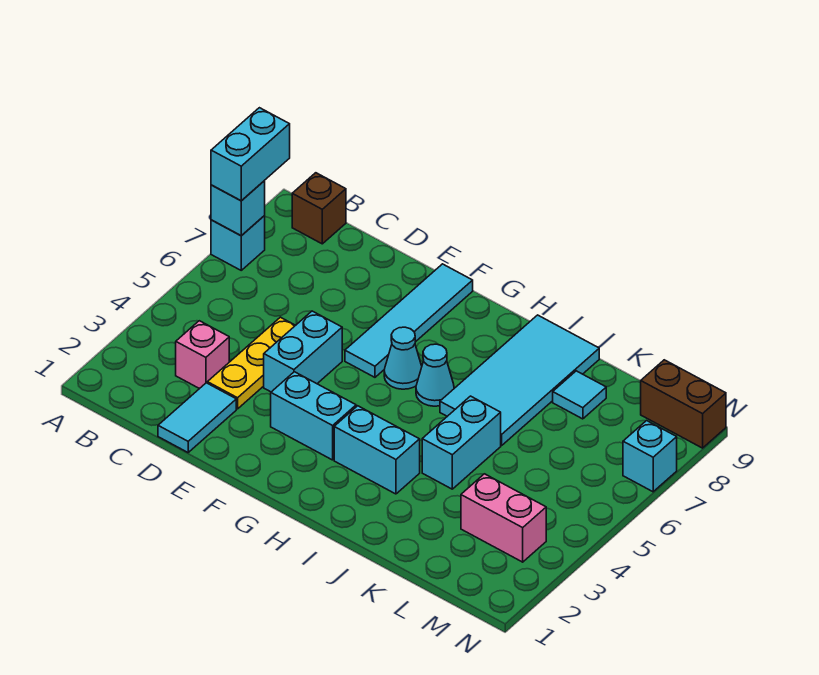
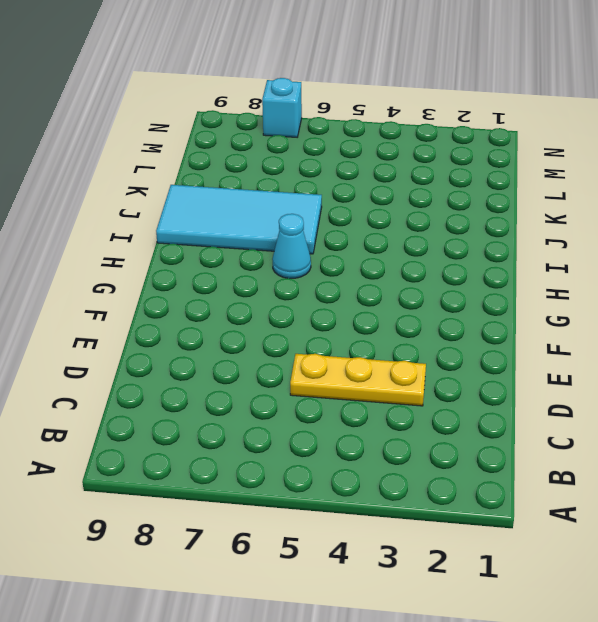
none -> cyan brick A7 level 1
none -> brown brick B9 level 1
none -> pink brick C3 level 1

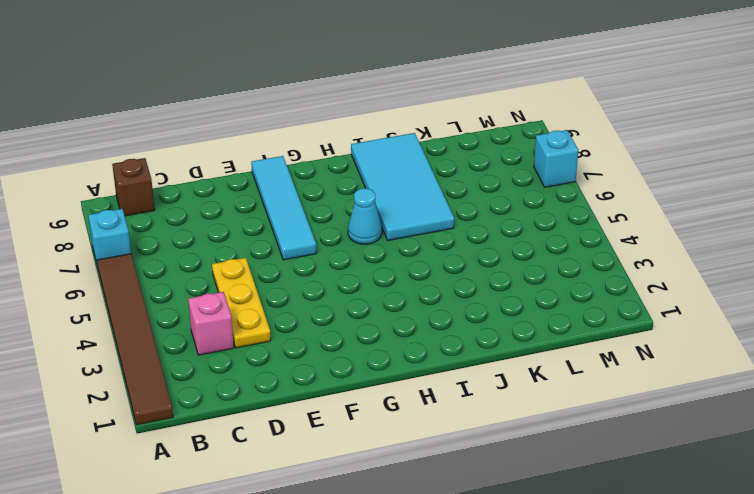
brown tile A1:A6 level 1 -> none
none -> cyan tile D1:D2 level 1
none -> cyan brick E4:E5 level 1
none -> cyan brick F3:G3 level 1

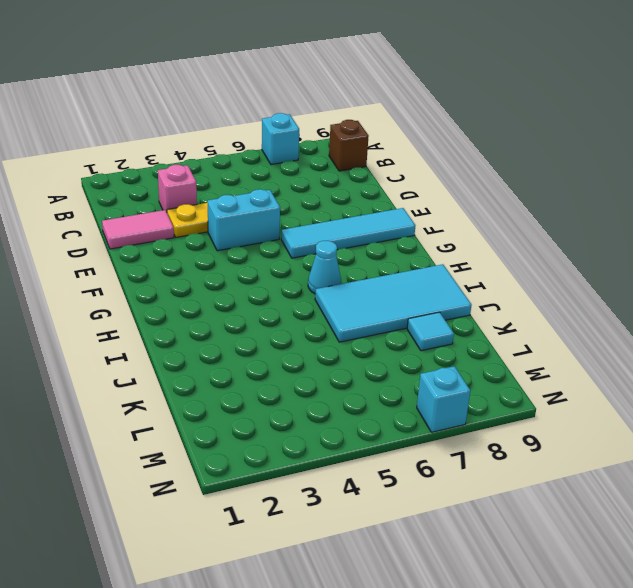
pink tile D1:D2 level 1 -> cyan tile D1:D2 level 1
none -> cyan brick F3:G3 level 1
none -> cyan cone G6 level 1
none -> cyan brick H3:I3 level 1

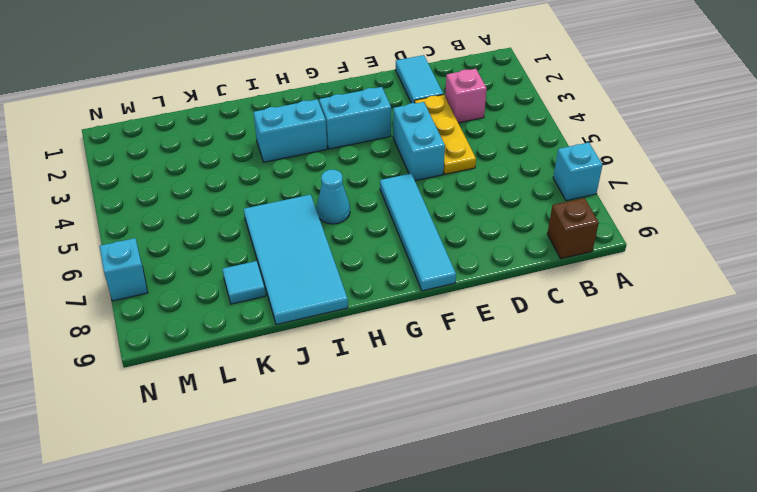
none -> cyan cone G6 level 1
none -> cyan brick J4:J5 level 1
none -> pink brick L3:M3 level 1

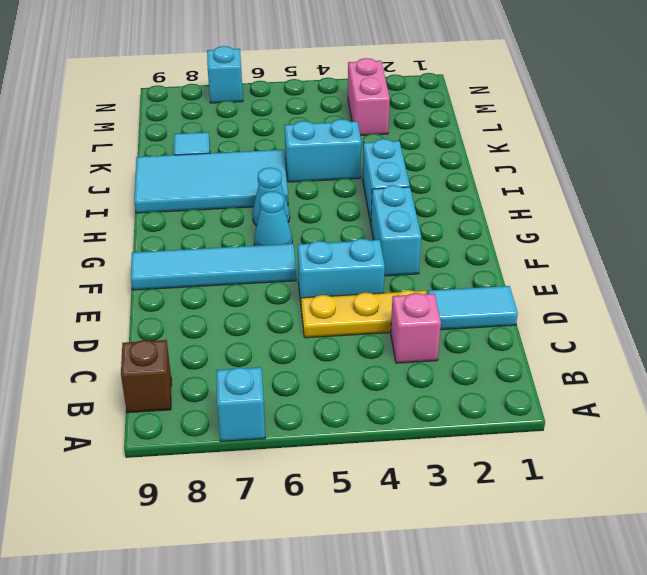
none -> brown brick M9:N9 level 1
none -> cyan brick A7 level 2
none -> cyan brick A7:A8 level 3

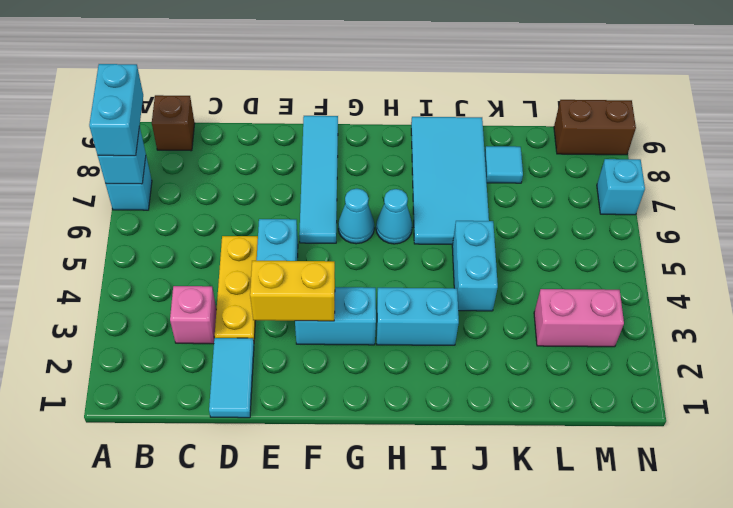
yellow brick E3:F3 level 2 -> none

